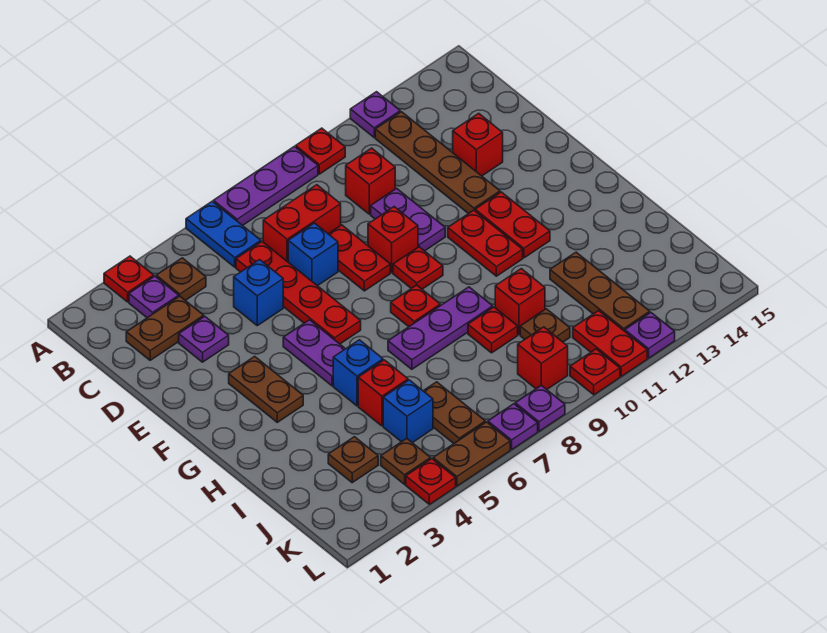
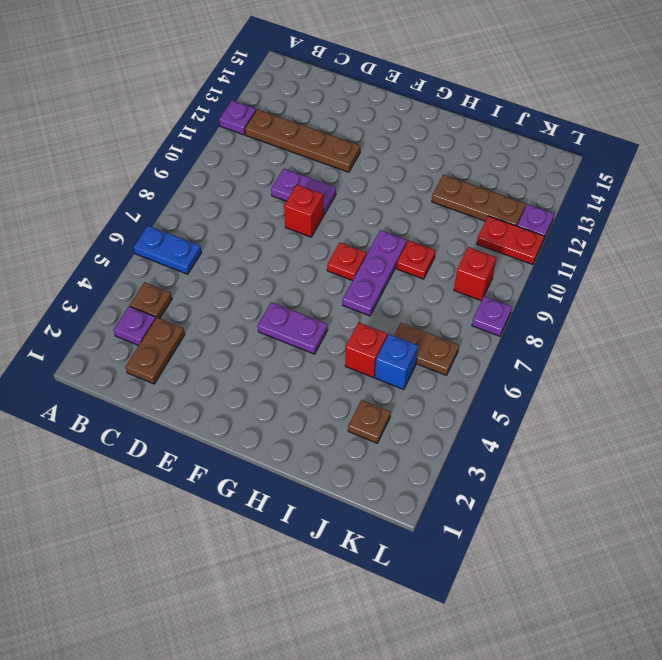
none -> red plate A3 level 1
none -> purple plate A7:A9 level 1
none -> red plate A10 level 1
none -> red plate C6:F6 level 1

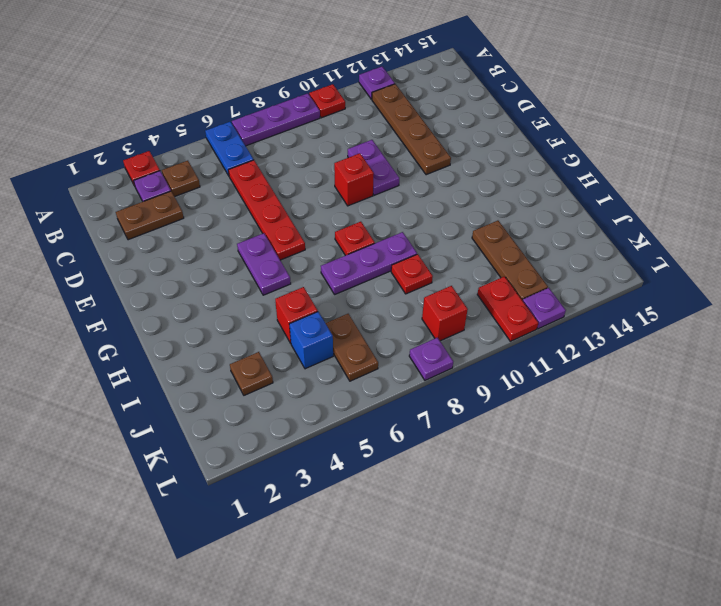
none -> red brick C7:C8 level 1
none -> red brick C10 level 1
none -> purple plate D3 level 1
none -> blue brick D5 level 1

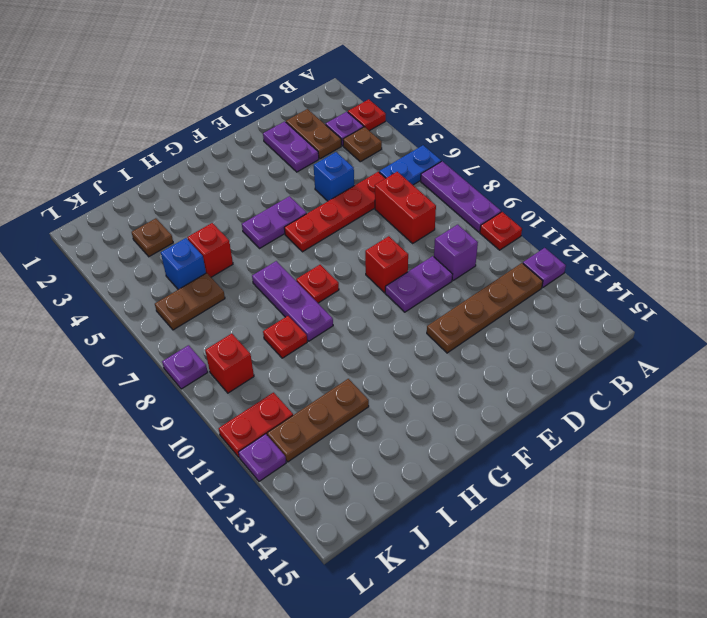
purple brick C10 level 1 -> red brick C10 level 1
purple plate D2:D3 level 1 -> purple plate D3 level 1
none -> blue brick D7 level 1
none -> red plate D8:E8 level 1
none -> red brick D13 level 1
none -> brown plate F3:G3 level 1

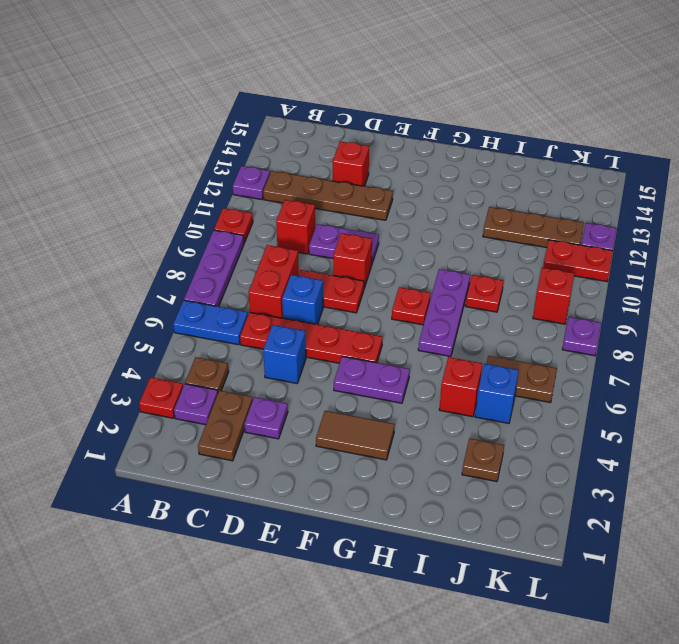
brown tile F3:G3 level 1 -> brown plate F3:G3 level 1
none -> red plate F9 level 1
none -> red plate F11:G11 level 1
none -> red plate F12:G12 level 1
none -> blue brick H5 level 1

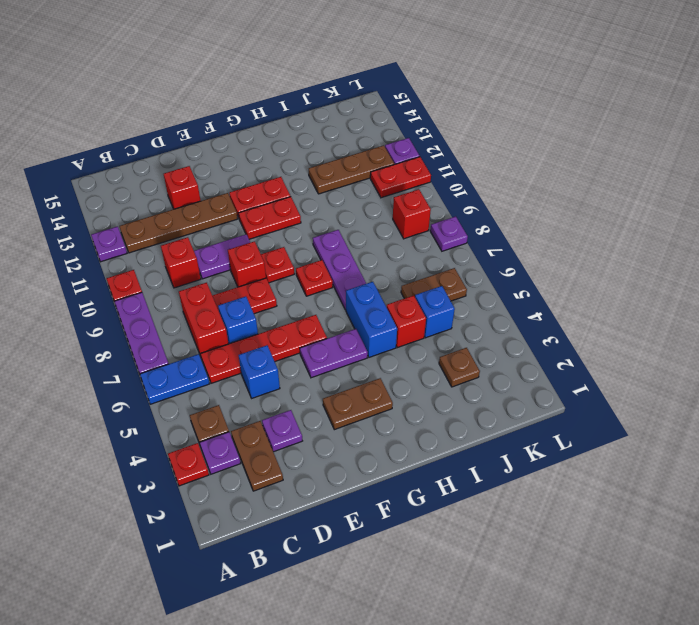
blue brick H5:H6 level 1 -> blue brick H5 level 1
none -> red plate I9 level 1
none -> red brick I10 level 1
none -> brown plate J10 level 1
none -> brown plate K4 level 1

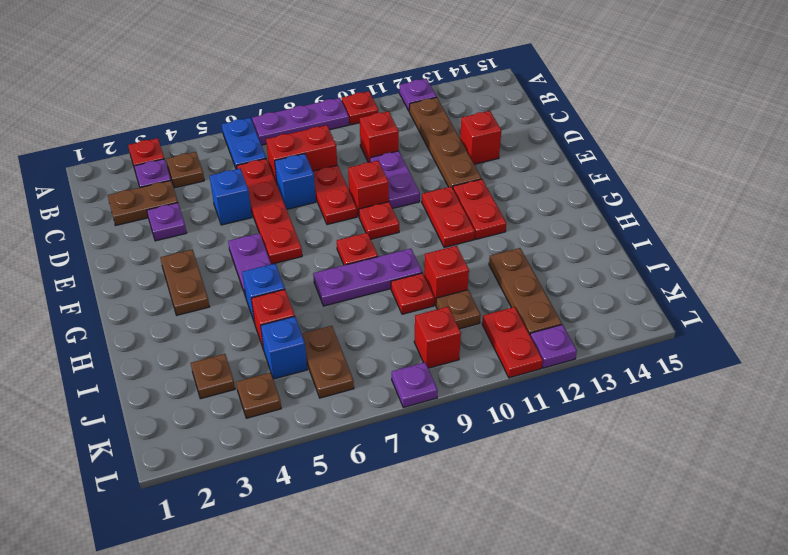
none -> red plate L4 level 1
none -> brown plate L5:L6 level 1
none -> purple plate L7 level 1
none -> red plate L10 level 1

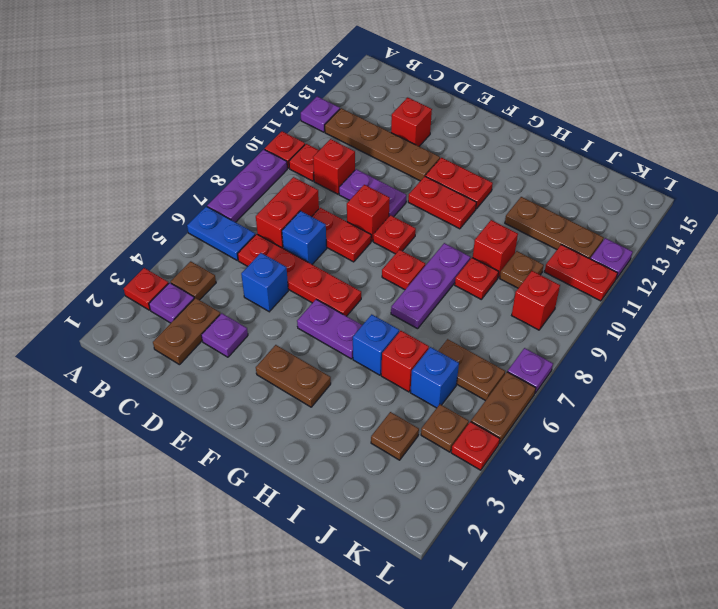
red plate B10 level 1 -> red plate L10 level 1
none -> purple plate L8 level 1

